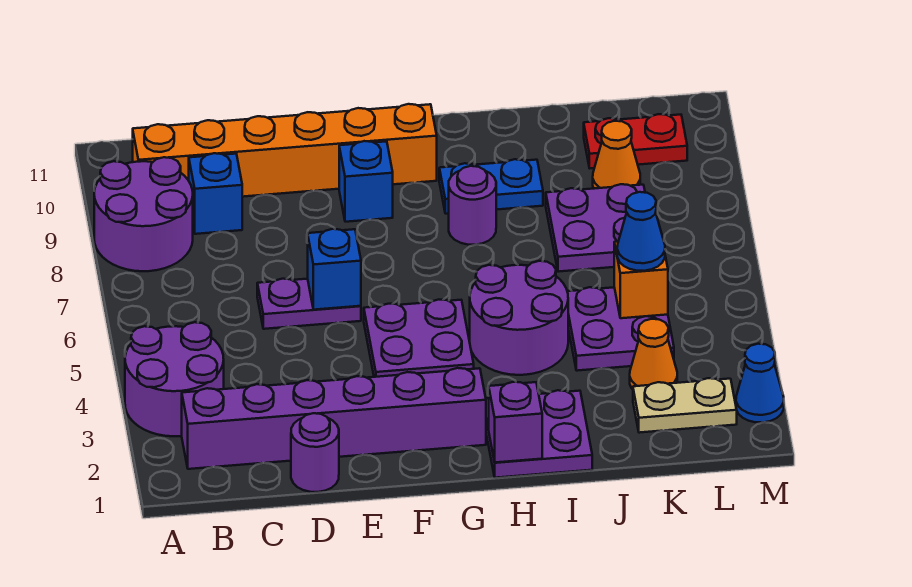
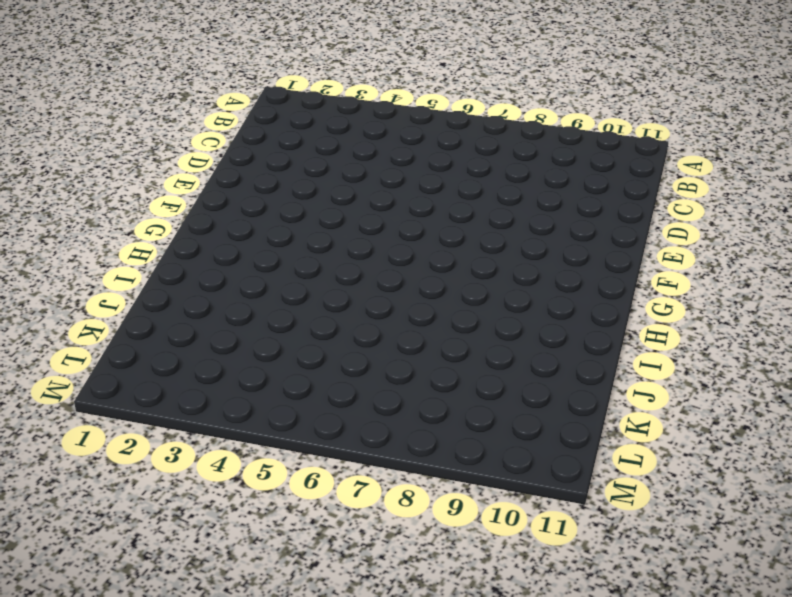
none -> purple round brick A3:B4 level 1
none -> purple round brick A8:B9 level 1
none -> purple brick B2:G2 level 1

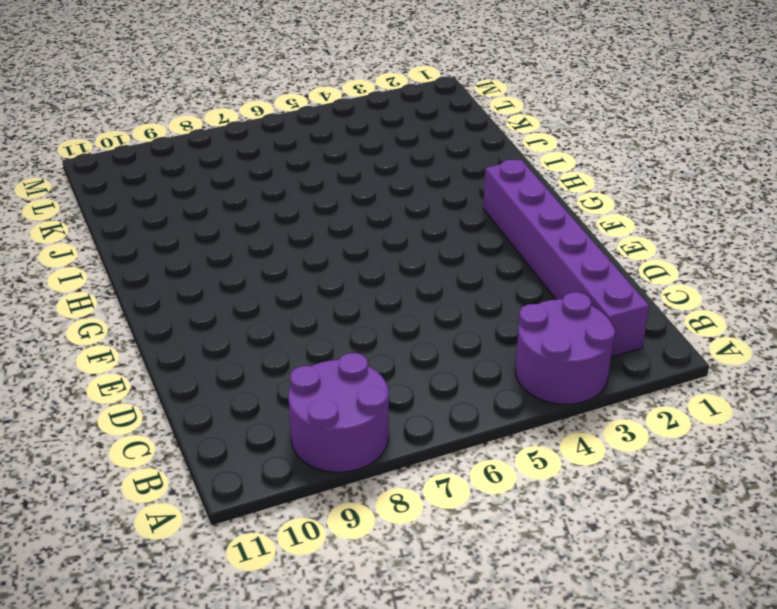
none -> orange brick B10:G10 level 1
none -> blue brick C9 level 1
none -> purple round brick D1 level 1

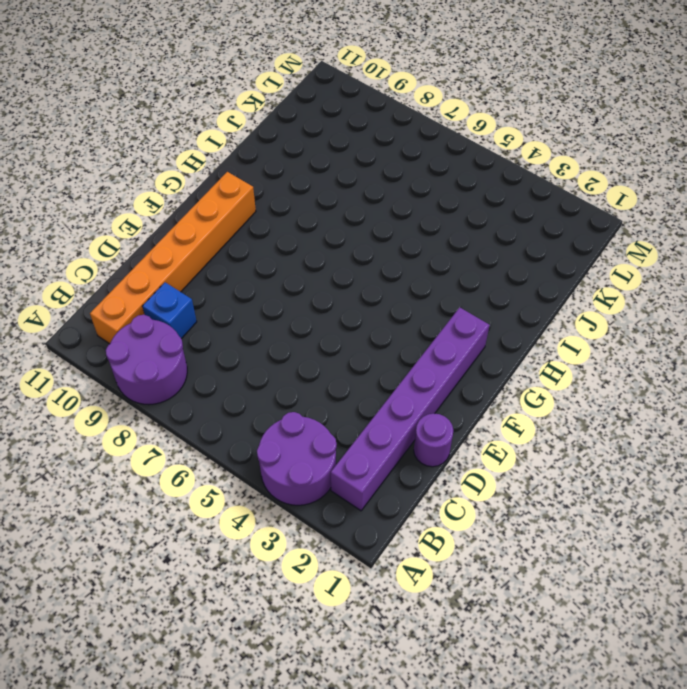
none -> purple plate D6:E6 level 1
none -> purple plate F4:G5 level 1
none -> blue brick F9 level 1

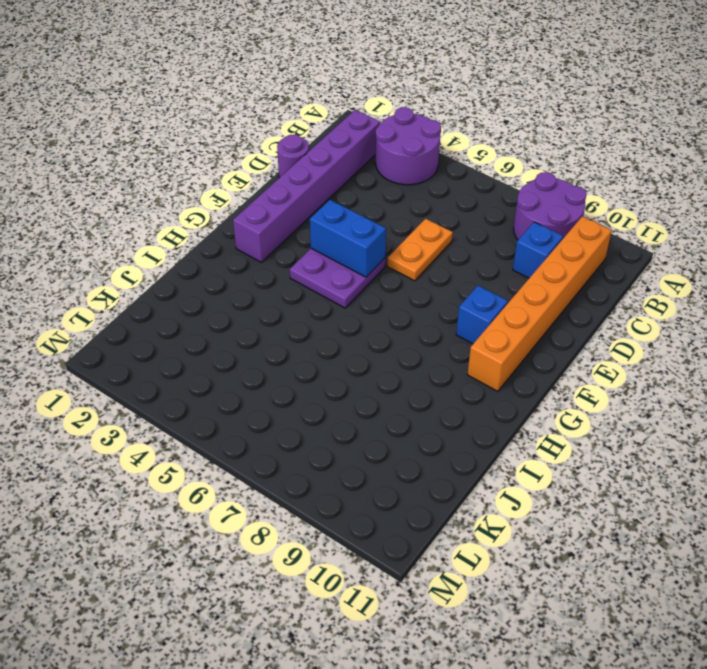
orange plate D6:E6 level 1 -> purple plate D6:E6 level 1
blue brick F4:F5 level 2 -> none
none -> purple plate H1:I2 level 1
none -> purple round brick H4:I5 level 1
none -> purple round brick H8 level 1

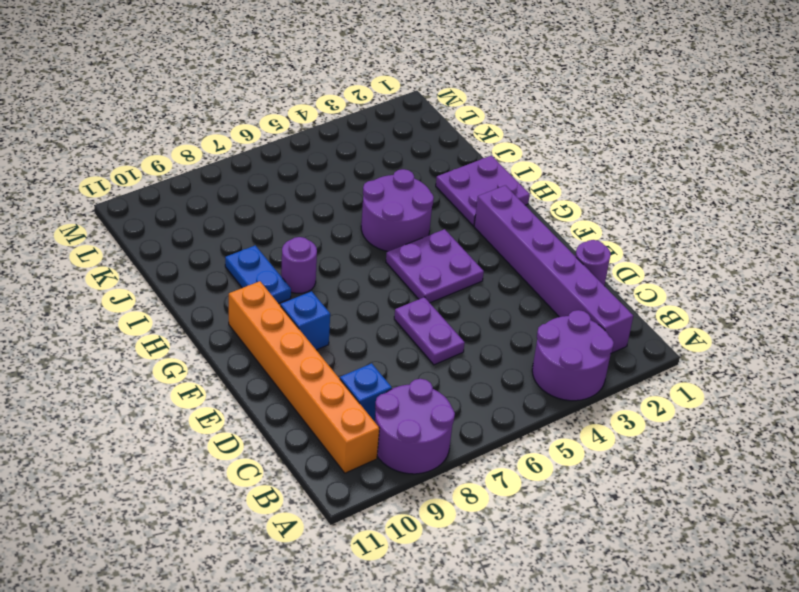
none -> purple plate J4:K5 level 1
none -> purple plate J7:K8 level 1
none -> tan plate K2:L2 level 1

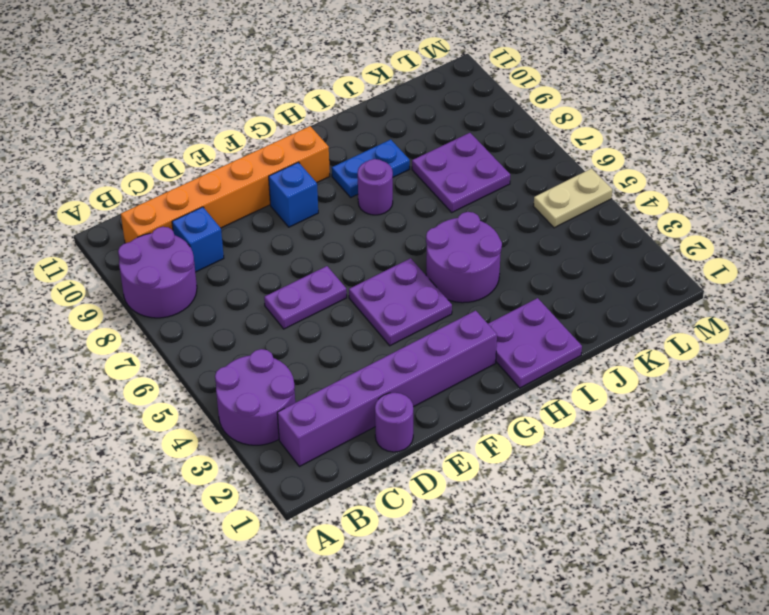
tan plate L5:M5 level 1 -> tan plate K2:L2 level 1
none -> purple plate J4:K5 level 1
none -> orange cone K3 level 1
none -> orange cone K9 level 1

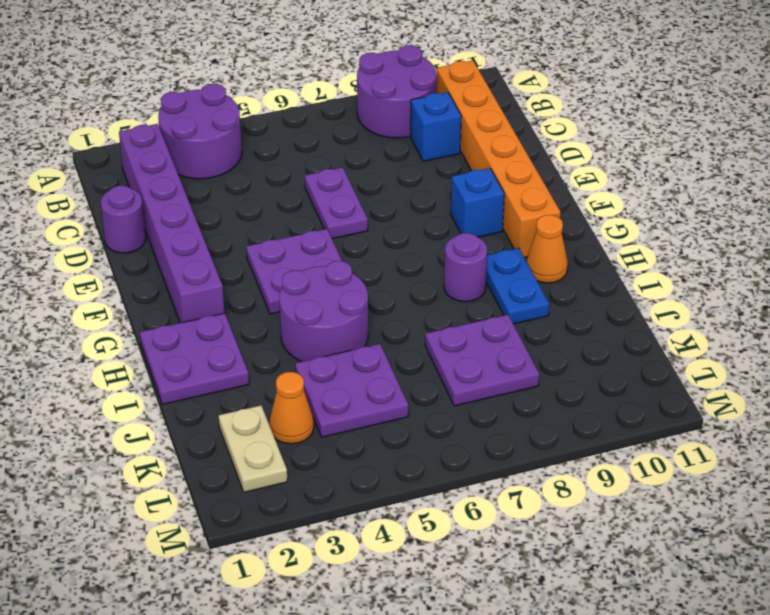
orange cone H10 level 1 -> orange cone K9 level 1
none -> red plate K10:L10 level 1
none -> blue cone M2 level 1
none -> blue brick E6 level 2

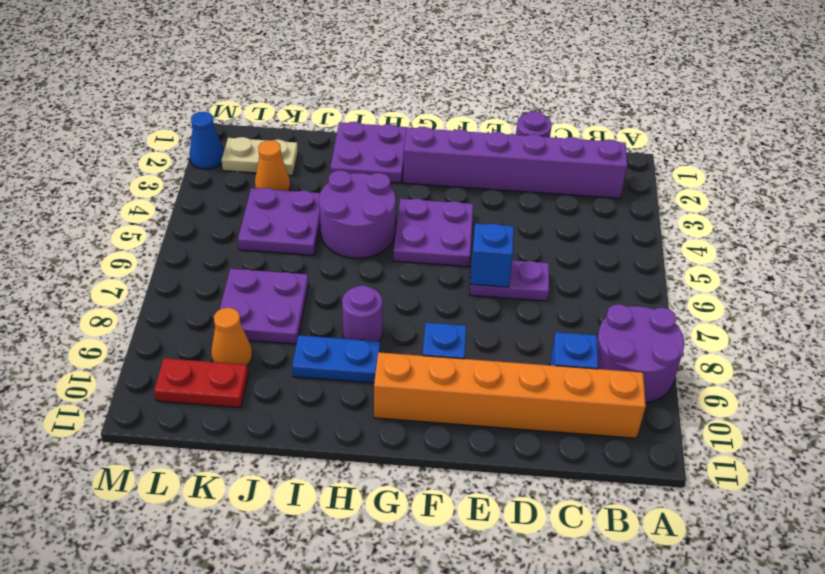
none -> purple round brick A3:B4 level 1
none -> purple brick H1 level 2
none -> orange brick K5 level 2

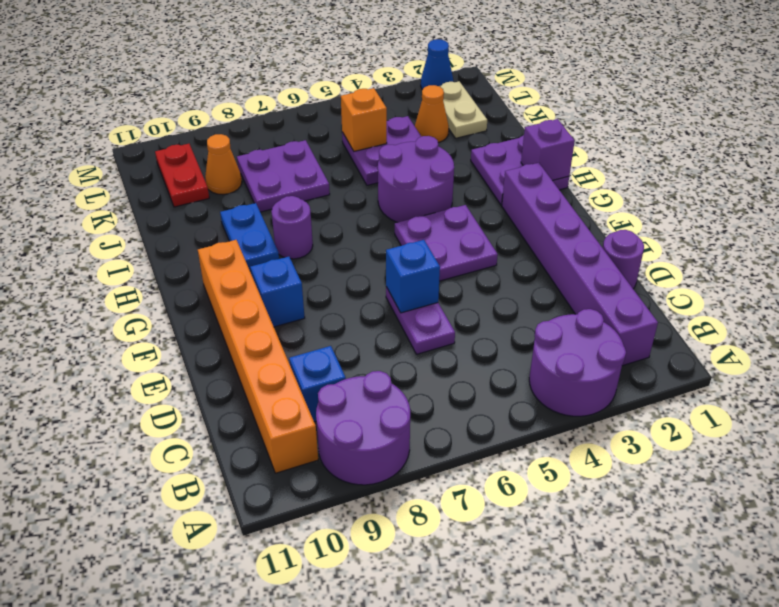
none -> blue cone K5 level 3

